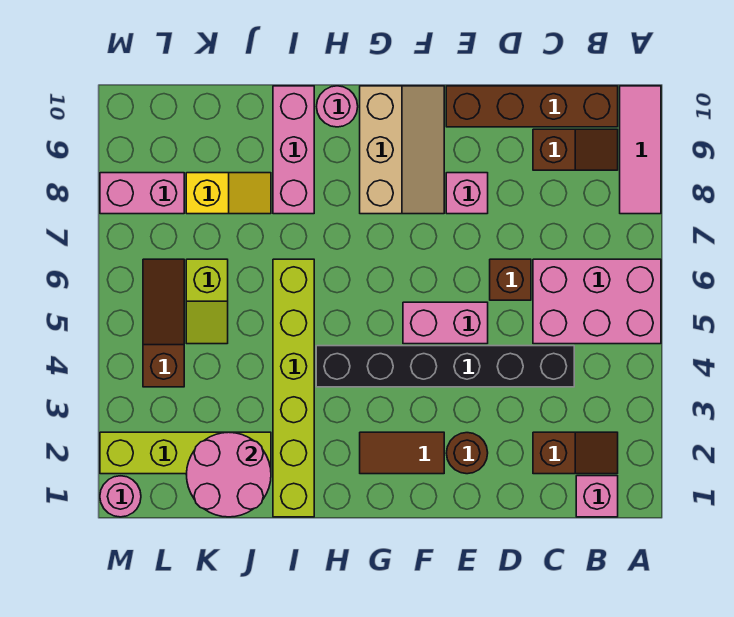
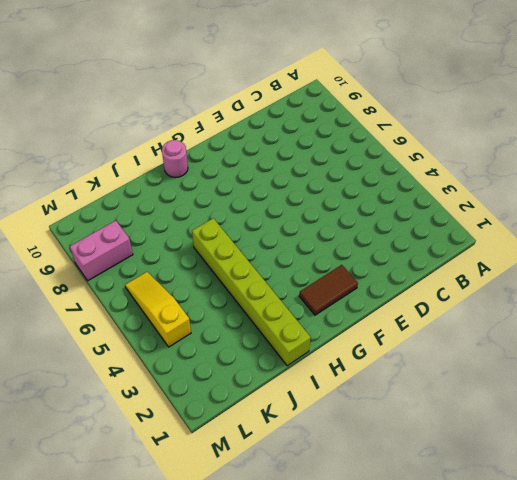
yellow slope L4:L6 level 1 top 4 -> brown slope L4:L6 level 1 top 4
none -> pink brick A5:C6 level 1
none -> pink tile A8:A10 level 1
none -> pink brick B1 level 1

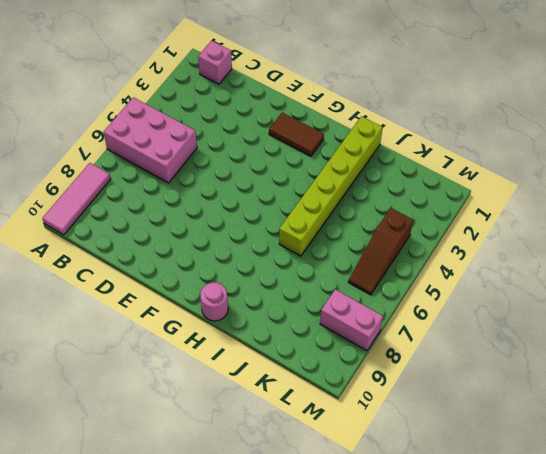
none -> brown slope B2:C2 level 1 top C
none -> brown slope B9:C9 level 1 top C
none -> brown brick B10:E10 level 1

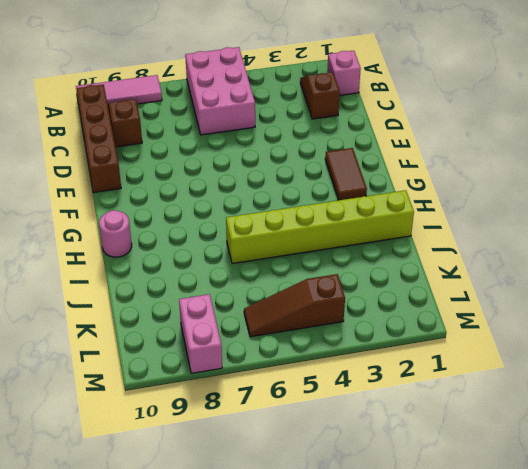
none -> black brick C4:H4 level 1
none -> brown brick D6 level 1
none -> brown round brick E2 level 1

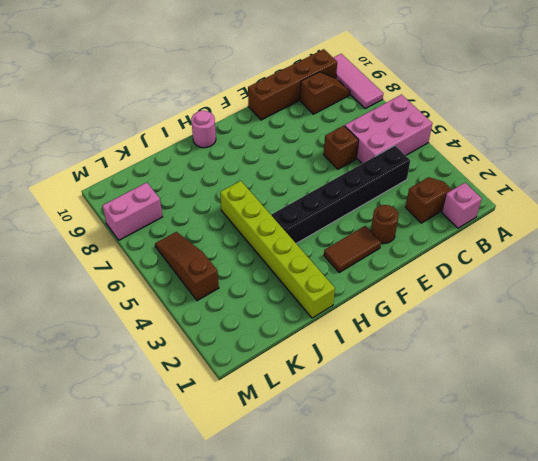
none -> pink brick E5:F5 level 1
none -> pink brick E8 level 1
none -> tan slope F8:G10 level 1 top G

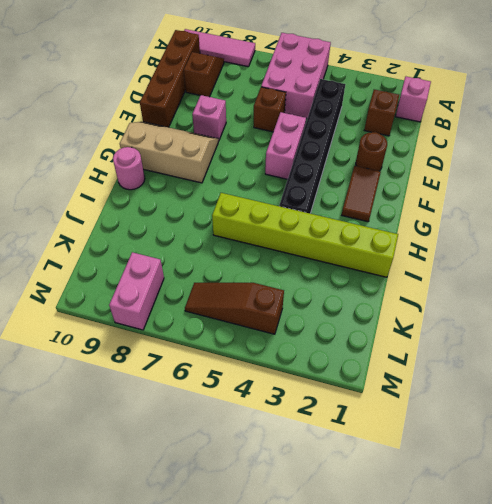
none -> pink brick I8:I10 level 1
none -> lime brick J2:M2 level 1
none -> yellow slope J8:K8 level 1 top K

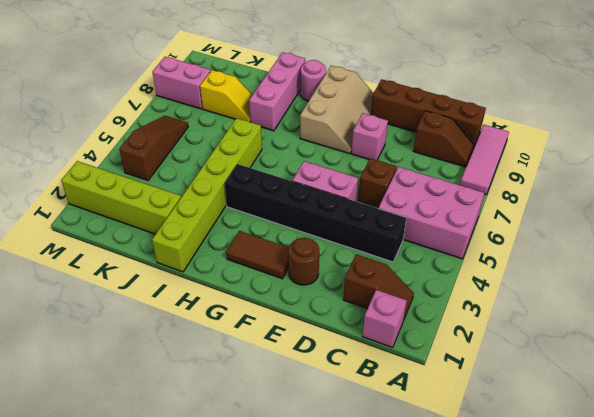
none -> lime slope K5:K6 level 1 top 6
none -> pink round brick M1 level 1
none -> pink round brick J1:K2 level 2

